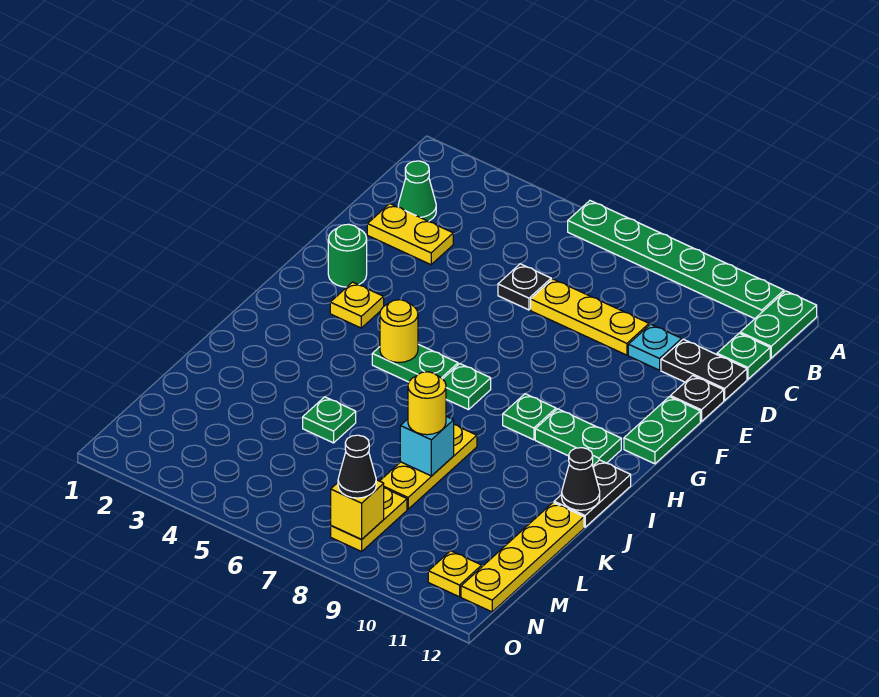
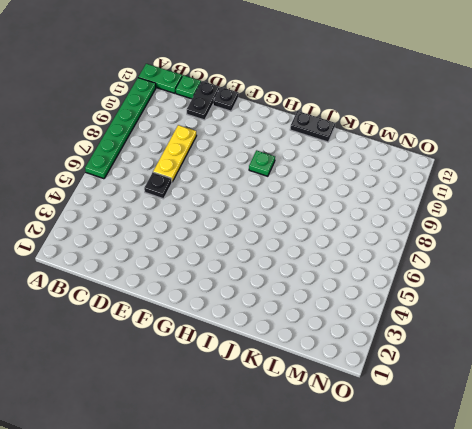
none -> green cone C2 level 1
none -> yellow plate D2:D3 level 1
none -> cyan plate D10 level 1

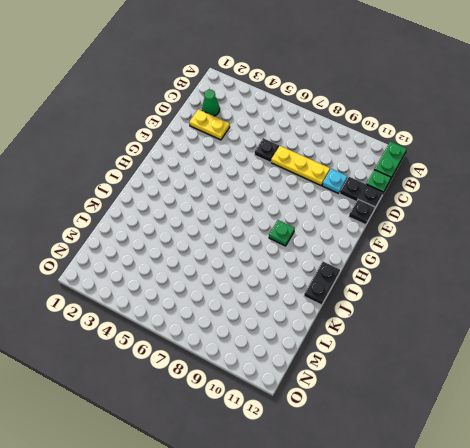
none -> green plate A6:A11 level 1
none -> green round brick F2 level 1
none -> green plate F12:G12 level 1

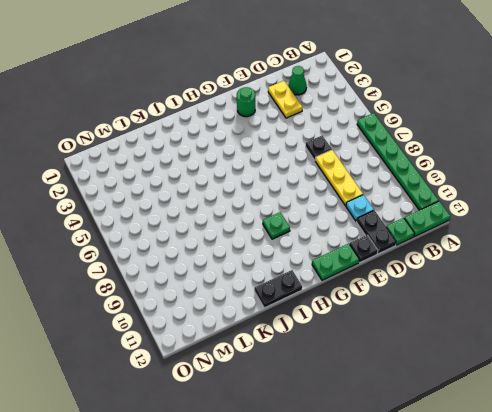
none -> yellow plate G3 level 1
none -> green plate H5:H6 level 1
none -> green plate H7 level 1

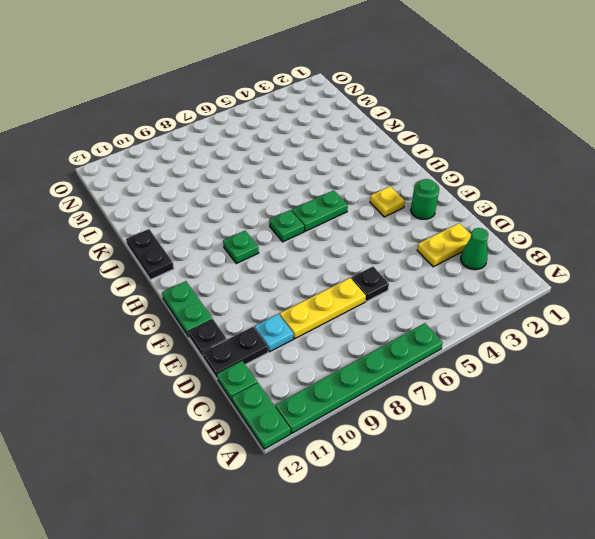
none -> green plate H10:H11 level 1
none -> yellow plate J8:L8 level 1
none -> green plate K5 level 1

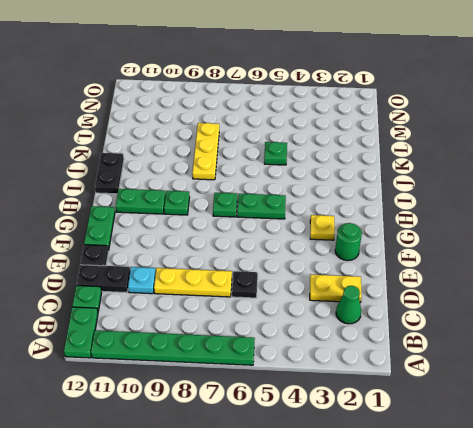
none -> yellow plate K12:N12 level 1
none -> yellow plate M8:N8 level 1
none -> yellow plate N11 level 1

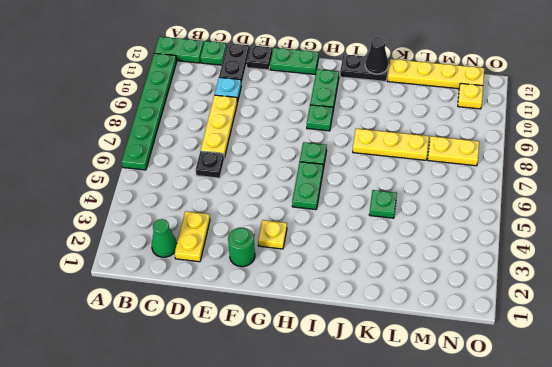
none -> yellow round brick H5 level 2
none -> cyan brick K8 level 2
none -> yellow brick N8 level 2

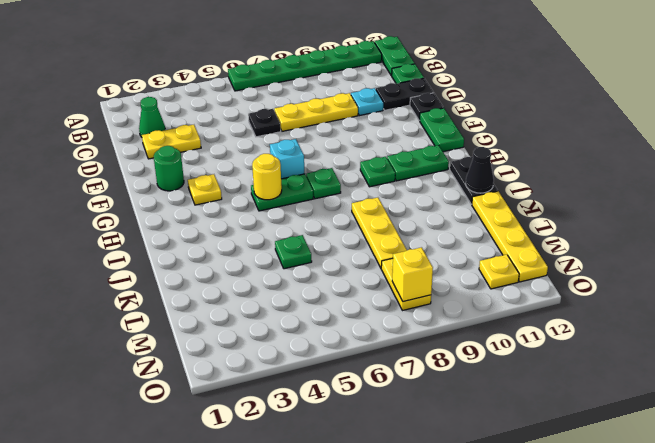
cyan brick G6 level 1 -> cyan brick K8 level 2
none -> yellow round brick K8 level 3
none -> black cone N8 level 3

